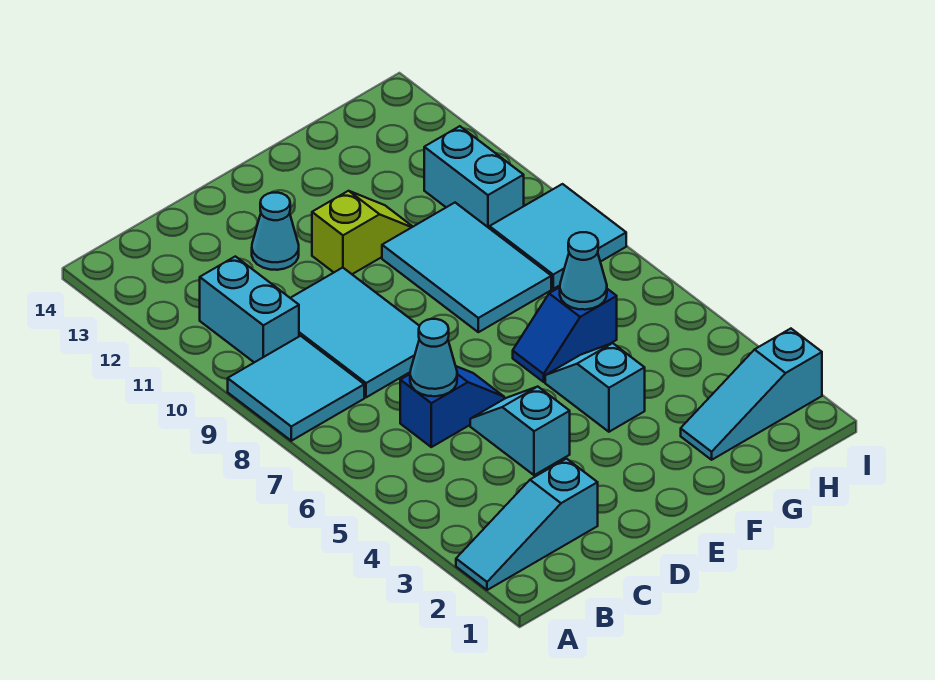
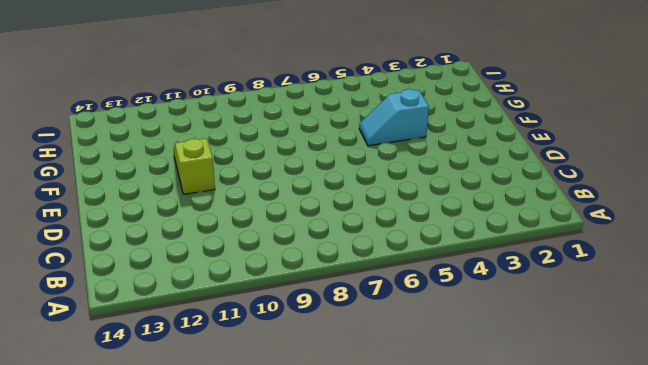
none -> cyan slope A2:C2 level 1 top C
none -> cyan tile A8:B9 level 1
none -> cyan brick B10:B11 level 1

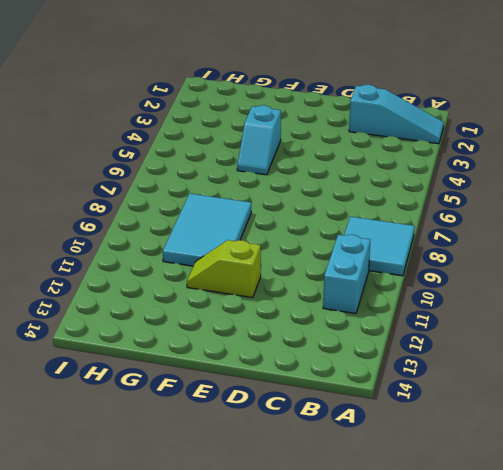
none -> blue slope C6:D6 level 1 top C
none -> cyan tile C8:D10 level 1
none -> cyan slope D4:D5 level 1 top 4

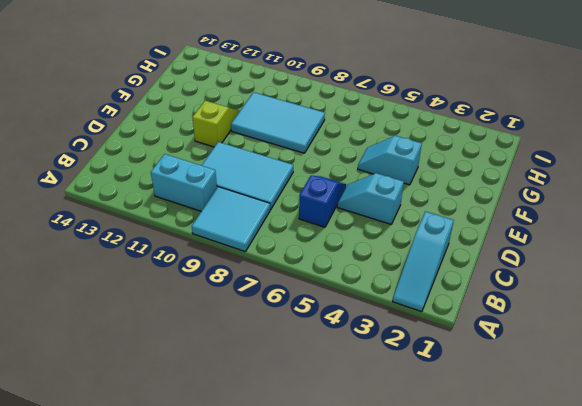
none -> cyan cone D12 level 1
none -> blue slope F6:G6 level 1 top G
none -> cyan slope G2:I2 level 1 top I

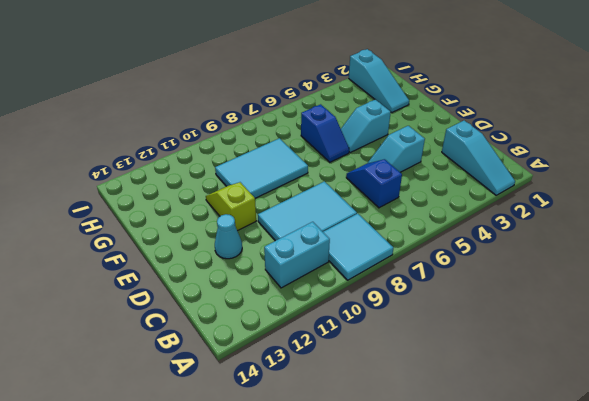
none -> cyan tile H8:I9 level 1
none -> cyan brick H10:H11 level 1
none -> cyan cone C6 level 2

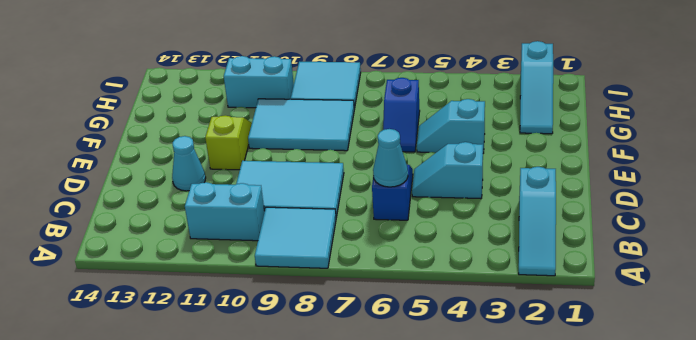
none -> cyan cone G6 level 2

